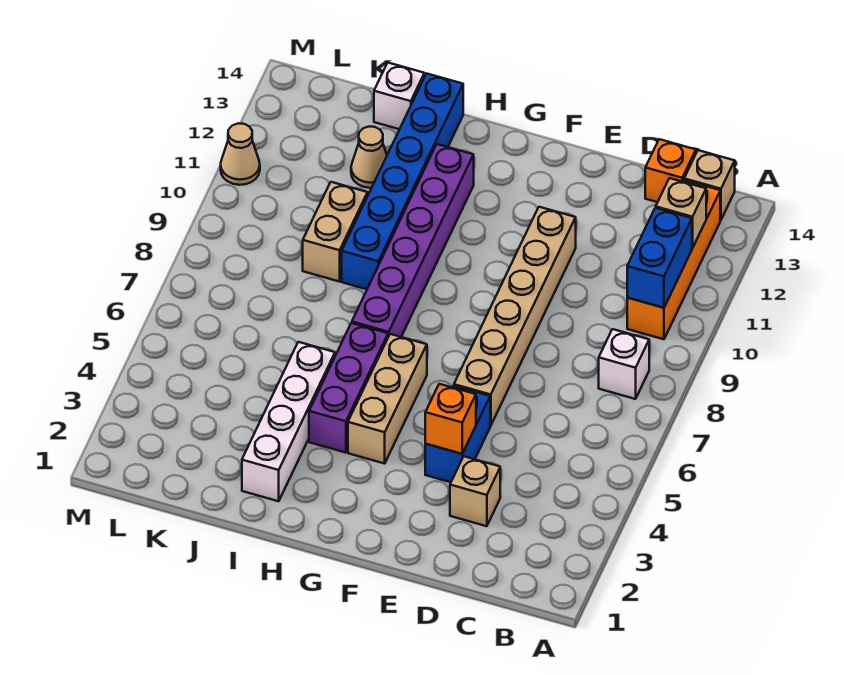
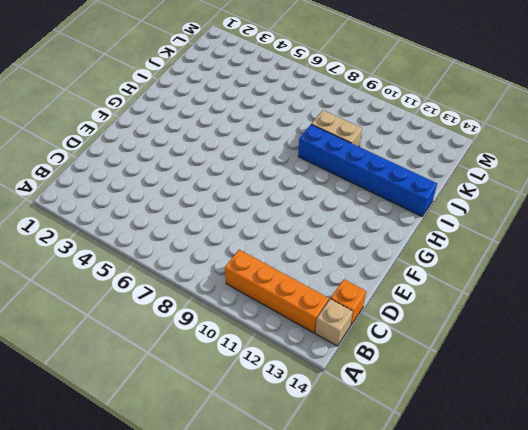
none -> white brick B8 level 1
none -> tan brick D3 level 1
none -> blue brick E4:E5 level 1

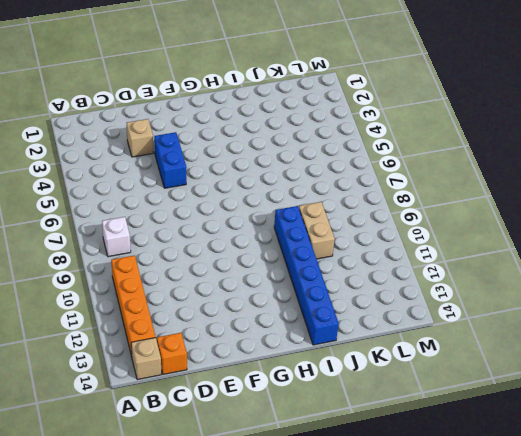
none -> tan brick E6:E11 level 1
none -> tan brick G4:G6 level 1
none -> purple brick H4:H6 level 1

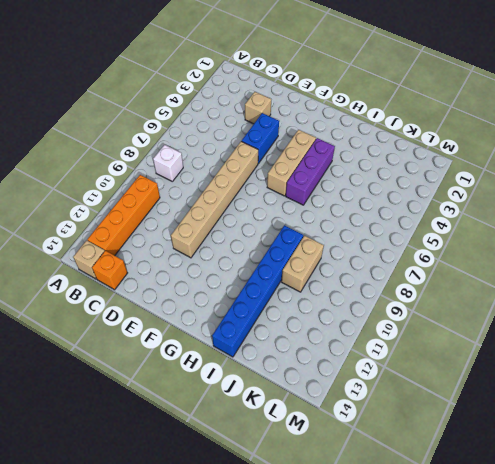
none -> purple brick H7:H12 level 1
none -> white brick I2:I5 level 1
none -> tan cone J12 level 1

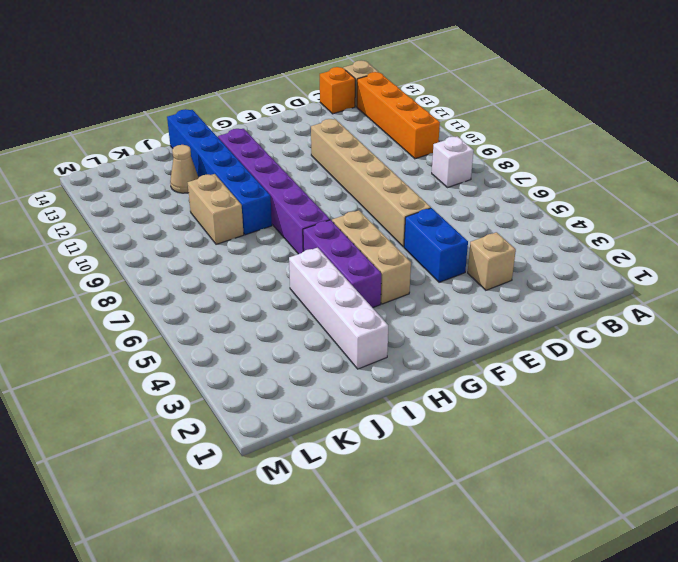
none -> white brick J14 level 1
none -> tan cone M11 level 1
none -> blue brick B10:B11 level 2

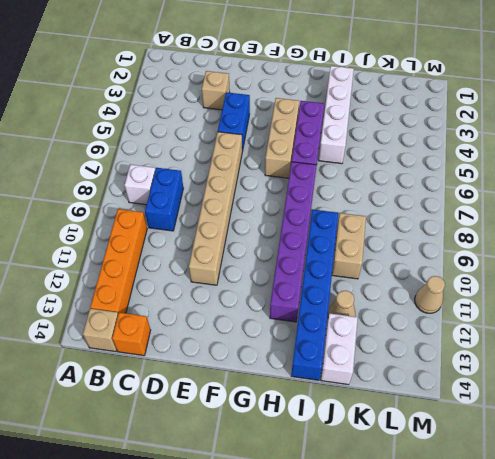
blue brick C8:C9 level 1 -> blue brick B10:B11 level 2
white brick J13:J14 level 1 -> white brick J14 level 1
none -> tan brick B12 level 2
none -> orange brick E4 level 2

